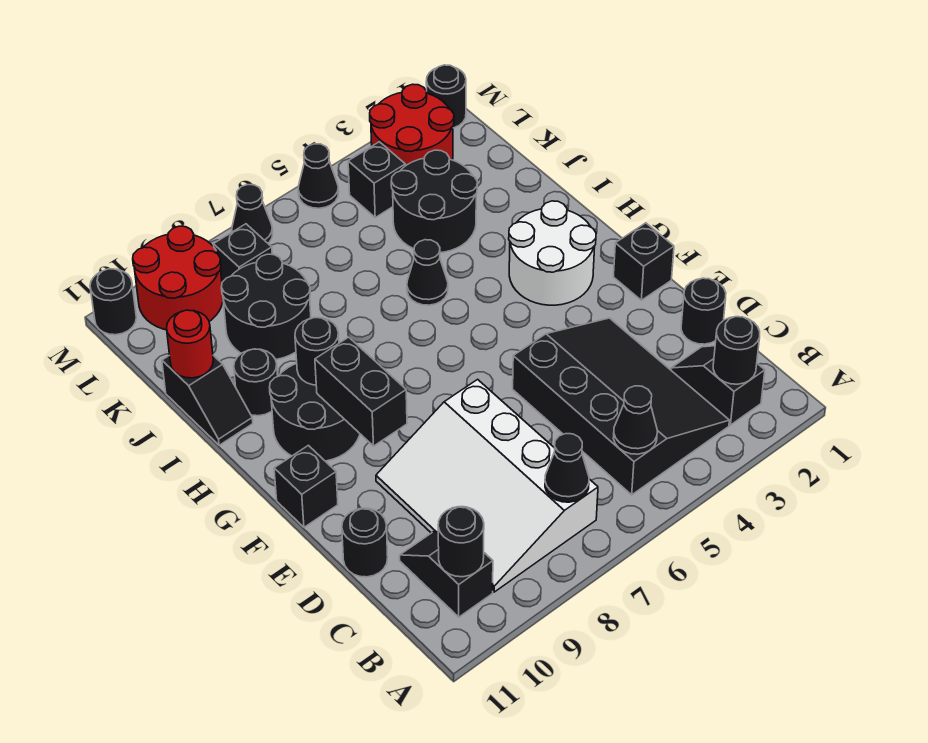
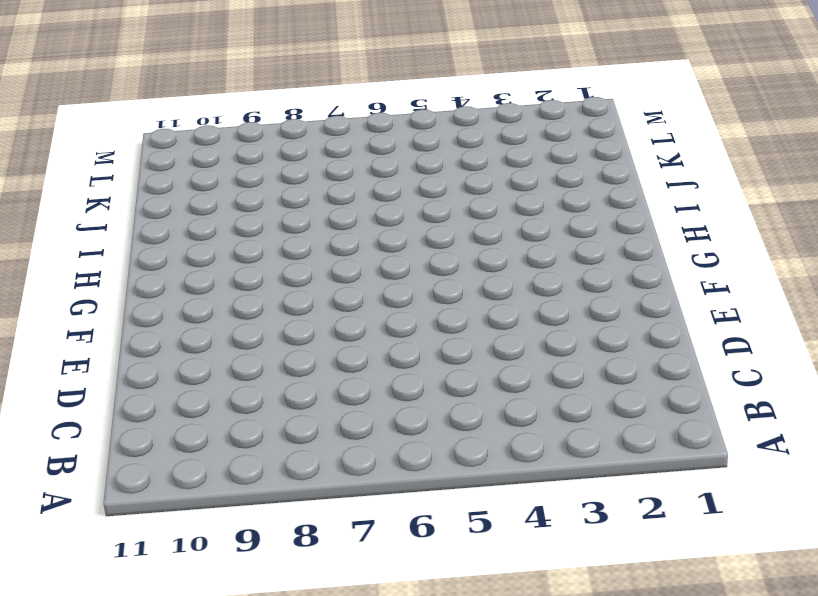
none -> black slope B2:C2 level 1 top B
none -> black slope B3:E5 level 1 top 5
none -> white slope B7:E9 level 1 top 7
none -> black slope B10:C10 level 1 top B

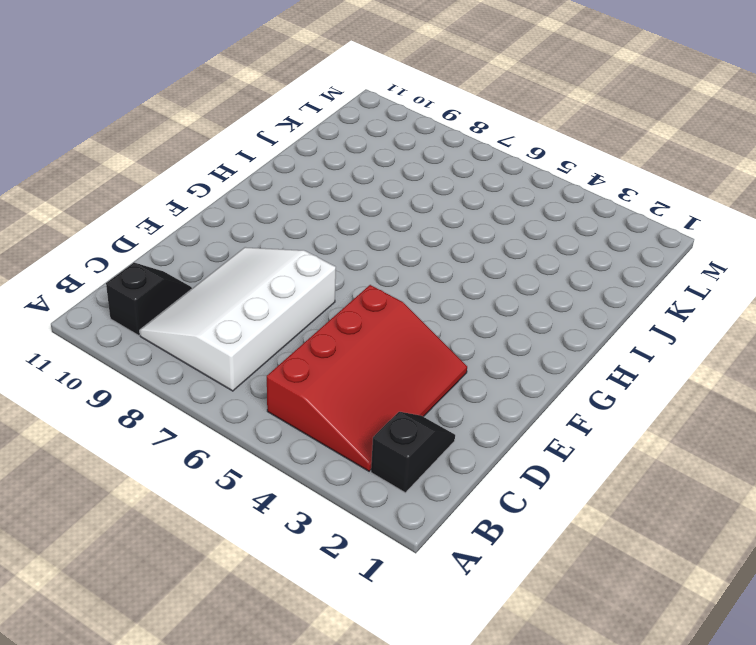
red slope B3:E5 level 1 top 5 -> black slope B3:E5 level 1 top 5
none -> black round brick D1 level 1
none -> black round brick D11 level 1
none -> black brick F1 level 1
none -> black brick F11 level 1

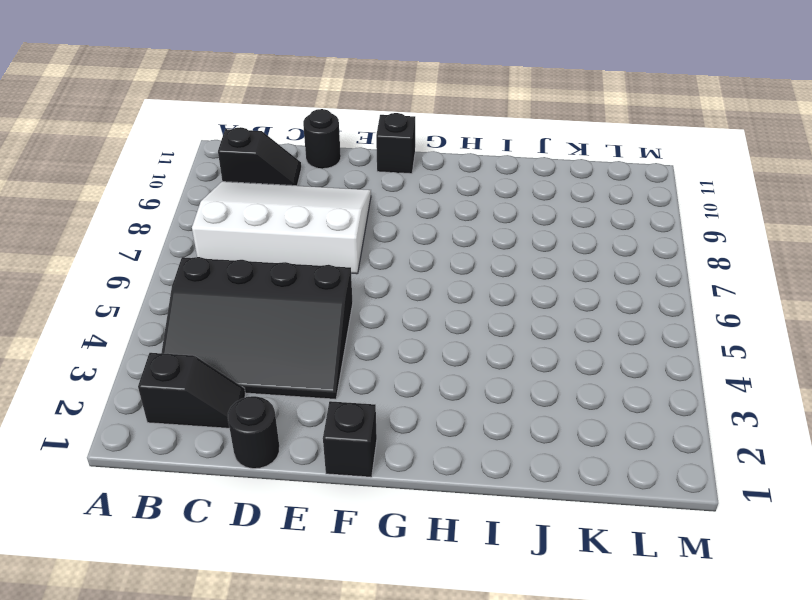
none -> white round brick G2:H3 level 1
none -> black round brick G9:H10 level 1
none -> black cone I5 level 1
none -> black round brick I10 level 1

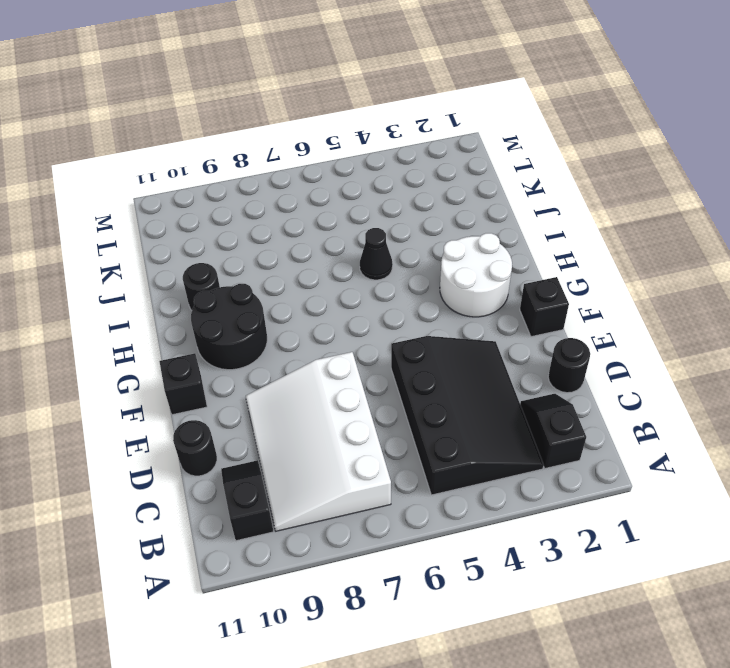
none -> black slope I11:J11 level 1 top J
none -> black round brick J3:K4 level 1
none -> black round brick J8:K9 level 1
none -> red round brick L2:M3 level 1

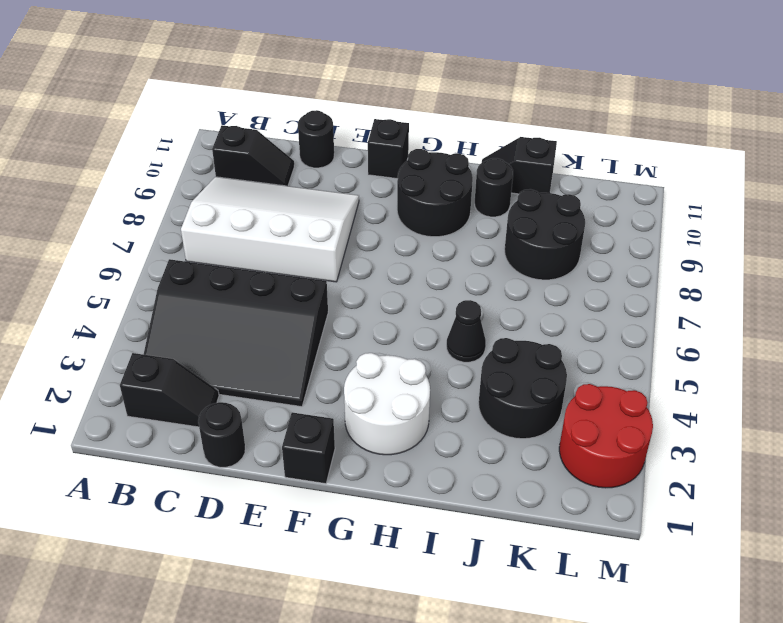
none -> black brick L4 level 1
none -> black brick L8 level 1
none -> red round brick L9:M10 level 1
none -> black round brick M1 level 1

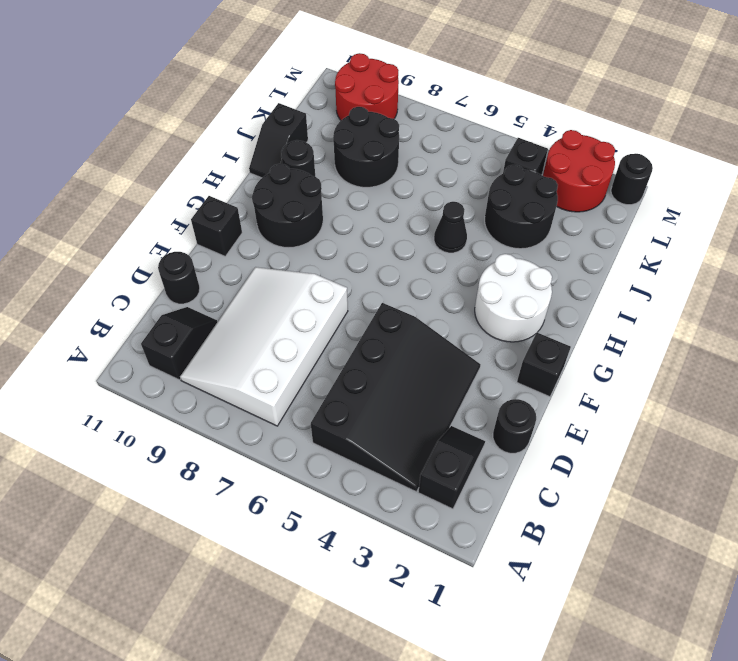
none -> black brick L8 level 1
none -> black cone M5 level 1
none -> black cone M7 level 1
none -> black round brick M11 level 1

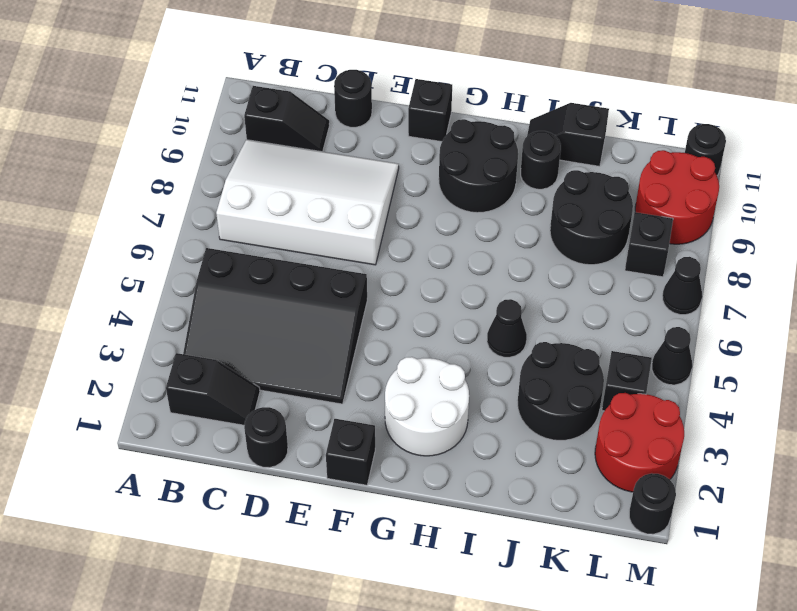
none -> black round brick B2 level 2
none -> black cone B5 level 2
none -> black cone B7 level 2
none -> black round brick B10 level 2

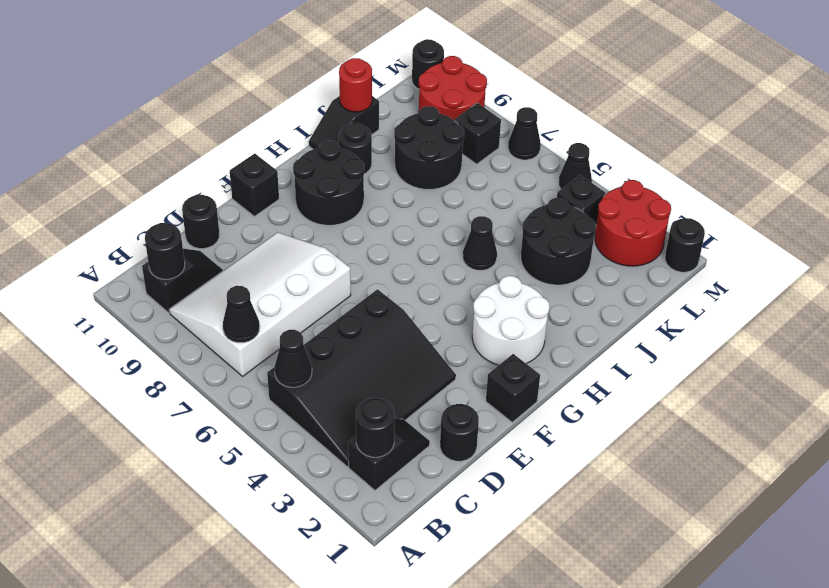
none -> black brick F9:G9 level 2
none -> black round brick H9 level 2

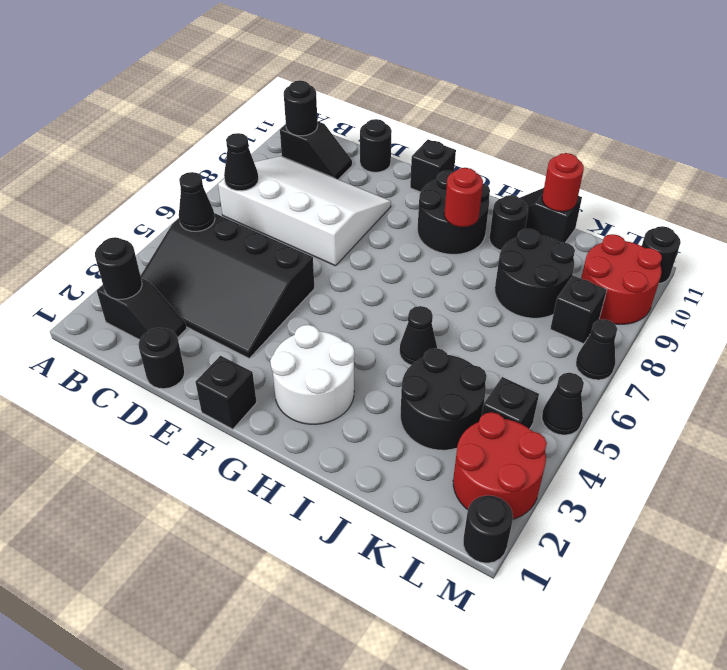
red round brick H9 level 2 -> black round brick H9 level 2
none -> black brick F9:G9 level 2

